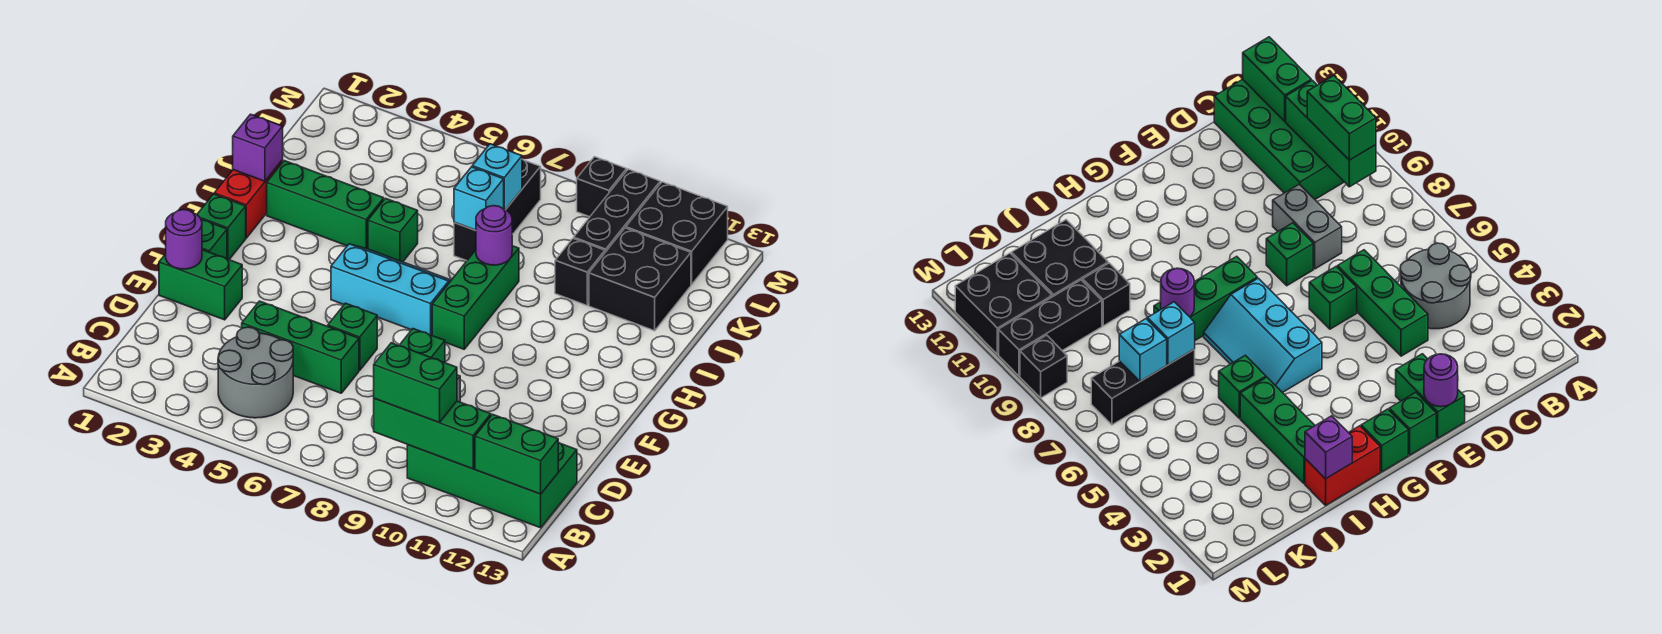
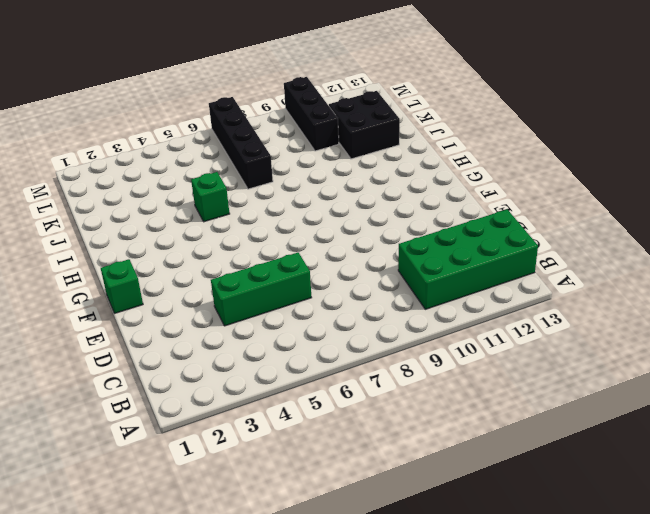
black brick J7:M7 level 1 -> black brick J7:L7 level 1
none -> grey round brick B4:C5 level 1
none -> grey brick D8:D9 level 1
none -> green brick E1:E2 level 1

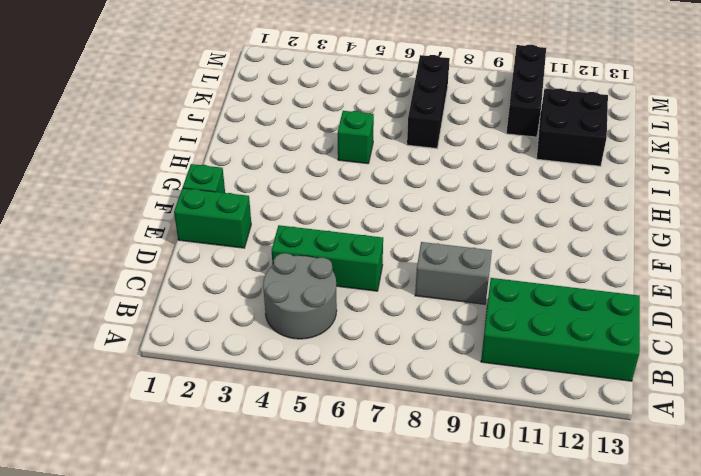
none -> green brick E6 level 1
none -> green brick E8 level 1
none -> green brick G1 level 1

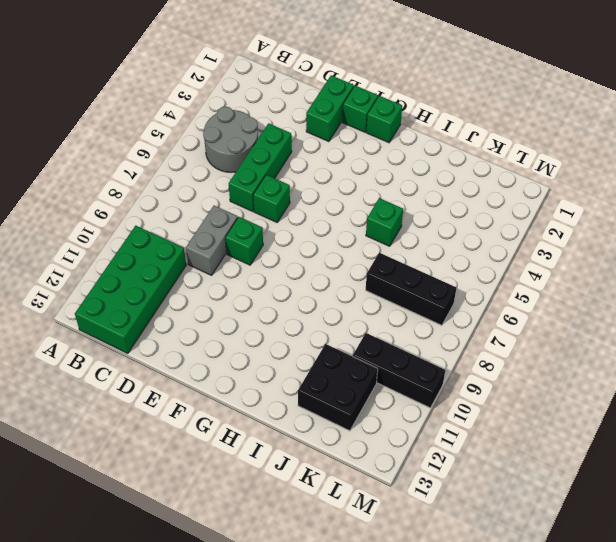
none -> cyan slope G5:H7 level 1 top G
none -> green brick G8:I8 level 1
none -> red brick H1:I1 level 1

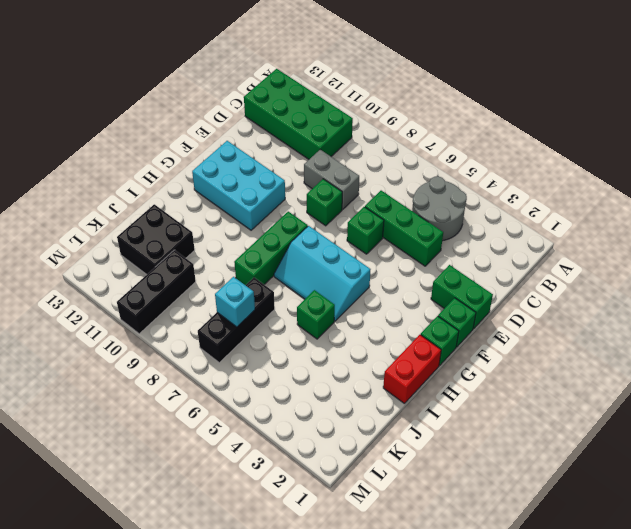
cyan brick F10:G12 level 1 -> none
none -> green brick I2:I4 level 1
none -> black brick J10 level 1
none -> black brick L11:M12 level 1

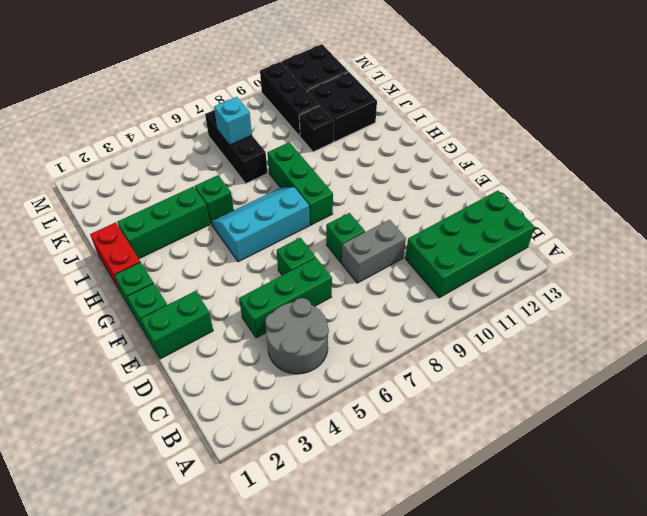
none -> black brick M9 level 1
none -> green brick B9:B11 level 2
none -> green brick B12:B13 level 2

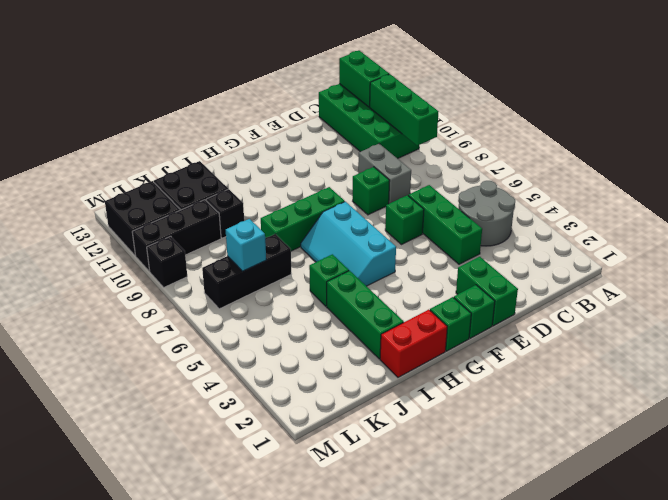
none -> purple round brick E1 level 2
none -> purple brick I1 level 2
none -> purple round brick I8 level 2

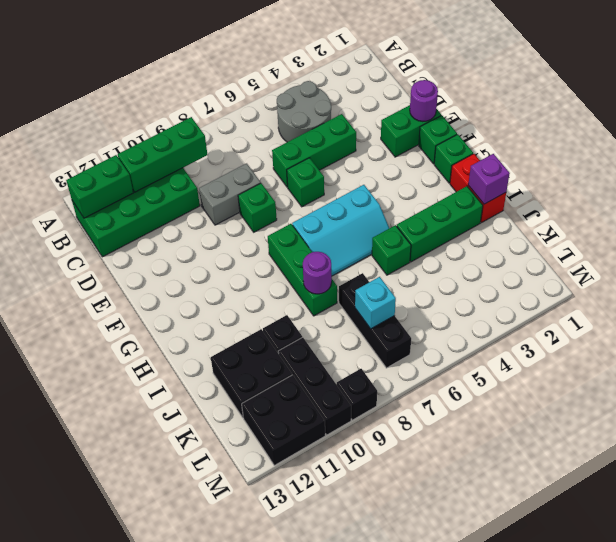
none -> cyan brick J7 level 2
none -> green brick B9:B10 level 3

